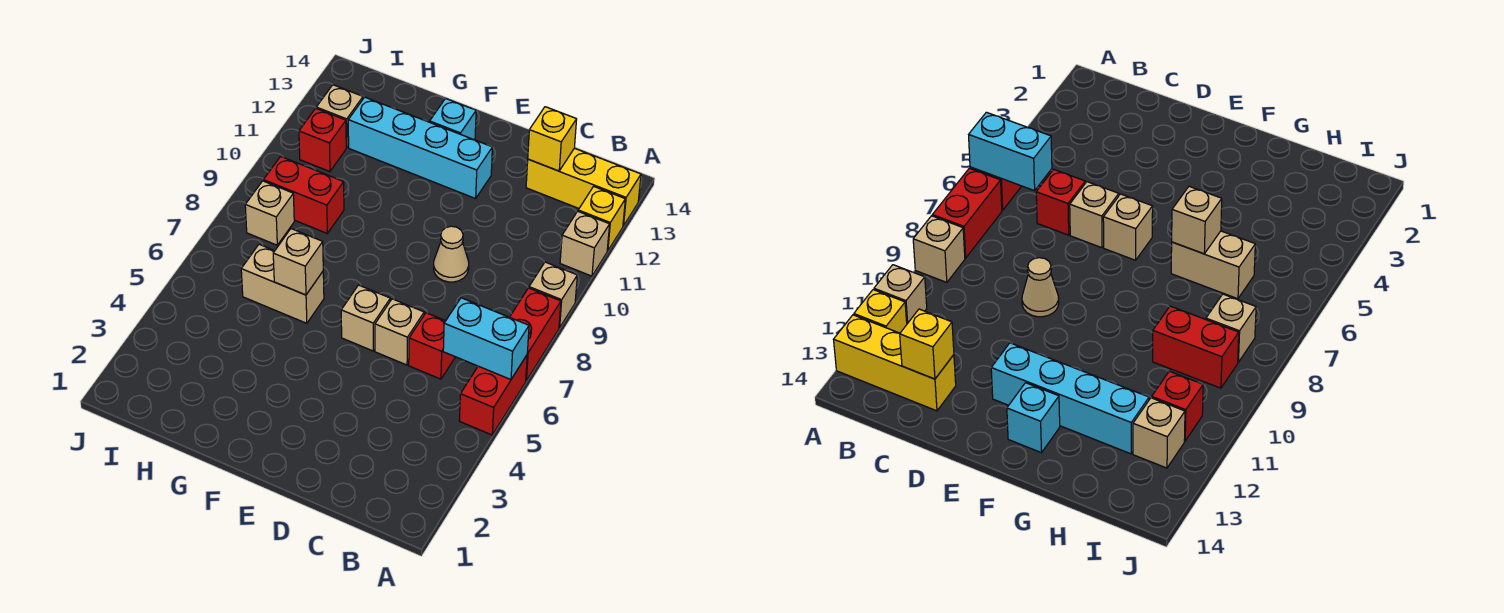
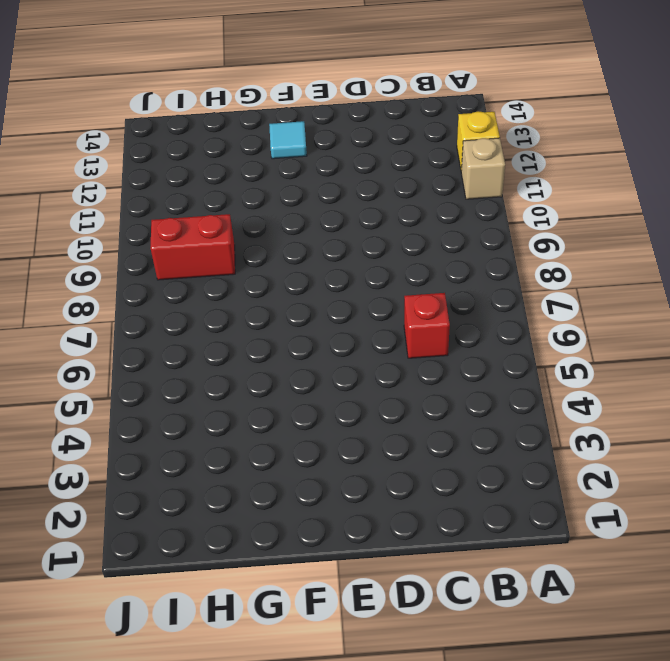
cyan tile F13 level 1 -> cyan brick F13 level 1
none -> red brick A5:A6 level 1
none -> red brick A7:A8 level 1
none -> tan brick A9 level 1

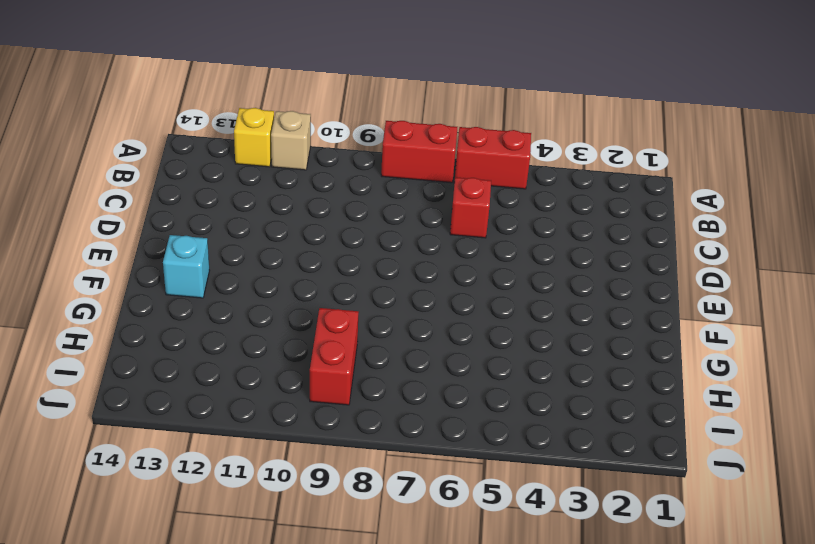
none -> tan brick A9 level 1
none -> yellow brick A13:C13 level 1
none -> tan brick D6 level 1

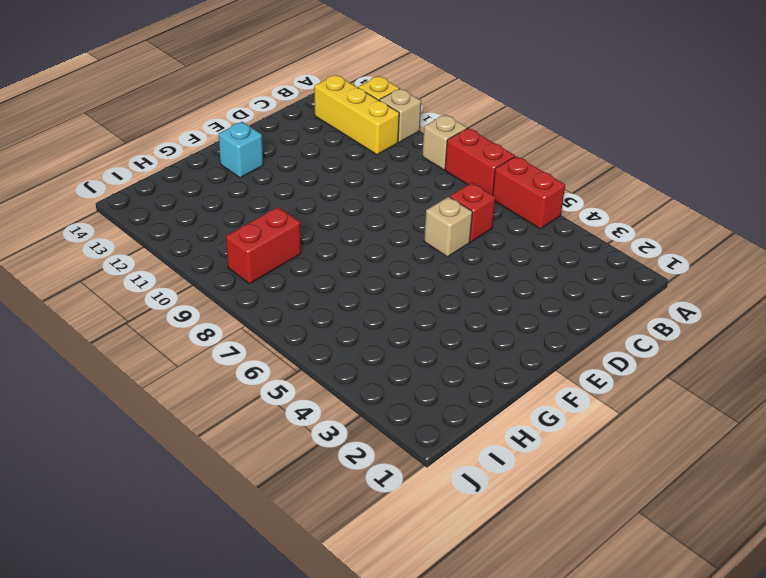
yellow brick B11:B13 level 1 -> yellow brick A13:C13 level 1
none -> tan cone D9 level 1
none -> tan brick E6 level 1
none -> cyan brick E12:H12 level 1

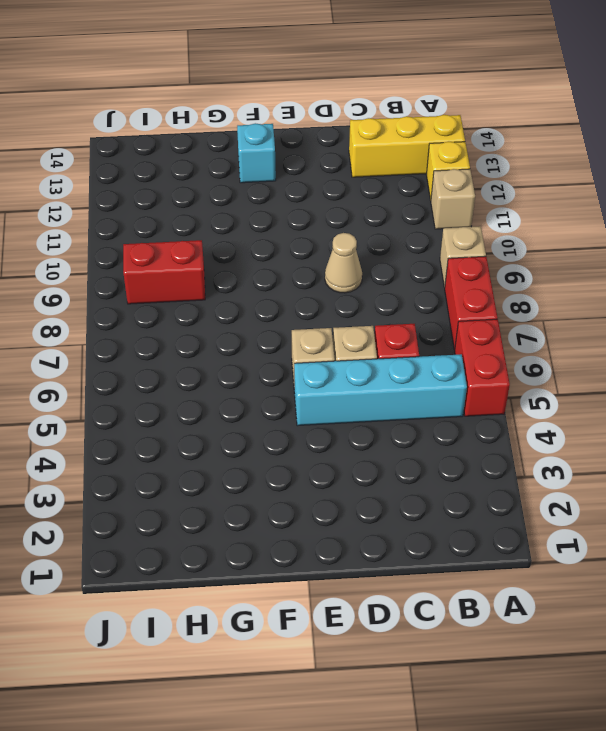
cyan brick B5:E5 level 1 -> cyan brick E12:H12 level 1
none -> tan brick G6:H6 level 1
none -> tan brick I8 level 1
none -> red brick I11 level 1

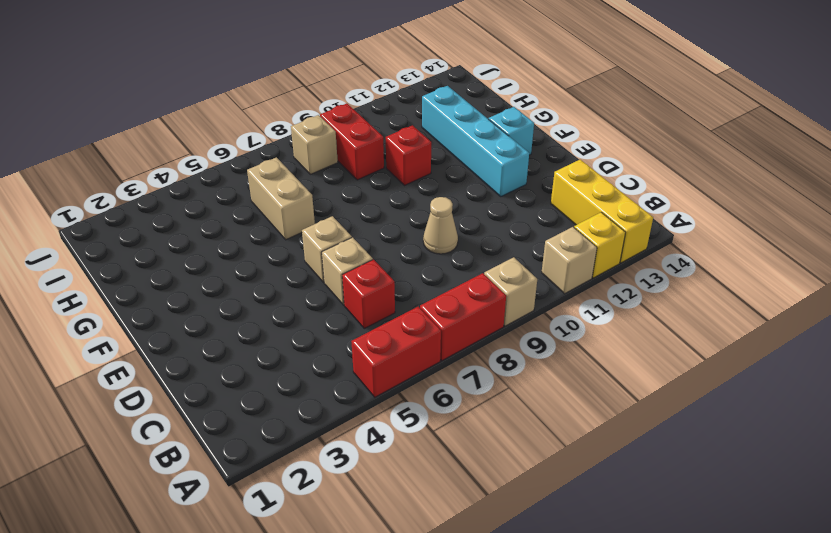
red brick G10 level 1 -> red brick I11 level 1
none -> tan brick I12 level 1
none -> cyan brick A6:B6 level 2
none -> yellow brick C13 level 2

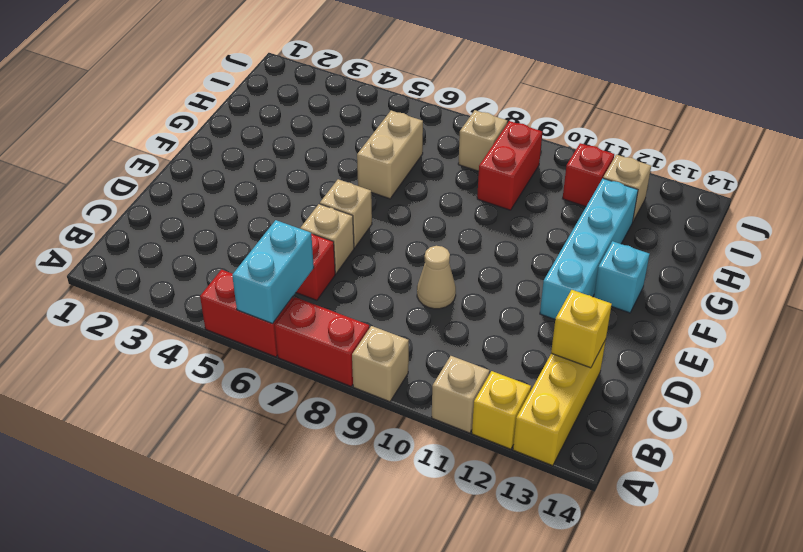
none -> tan brick G6 level 2

